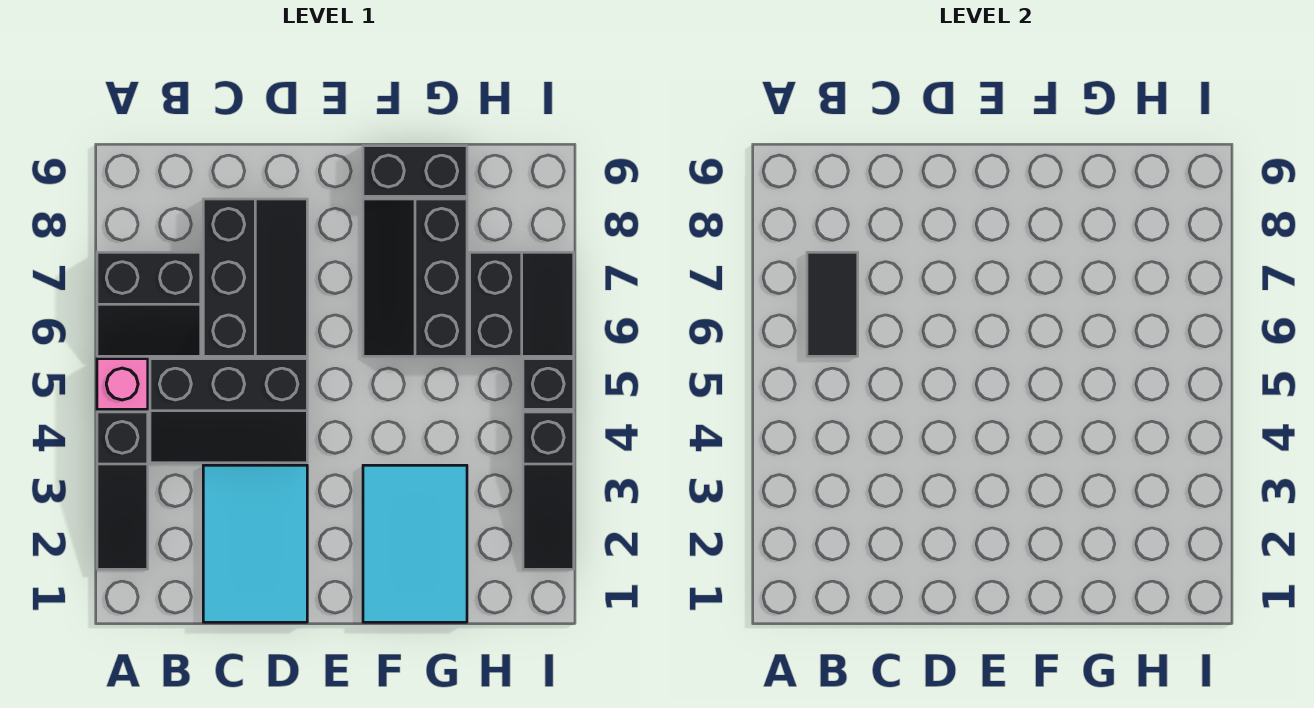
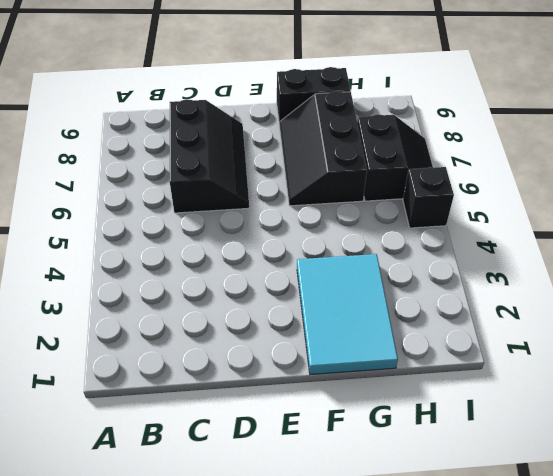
none -> black slope A2:A4 level 1 top 4
none -> pink brick A5 level 1
none -> black slope A6:B7 level 1 top 7

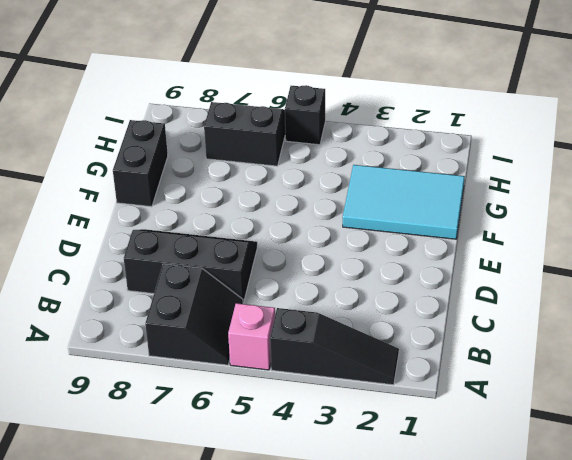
none -> black slope B4:D5 level 1 top 5
none -> cyan tile C1:D3 level 1
none -> black slope F6:G8 level 1 top G

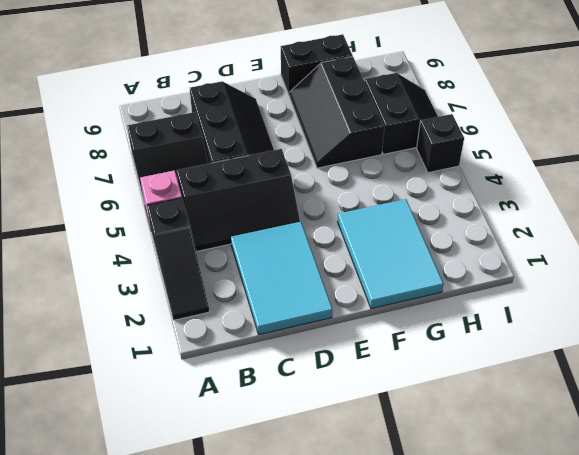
none -> black slope I2:I4 level 1 top 4
none -> black tile B6:B7 level 2

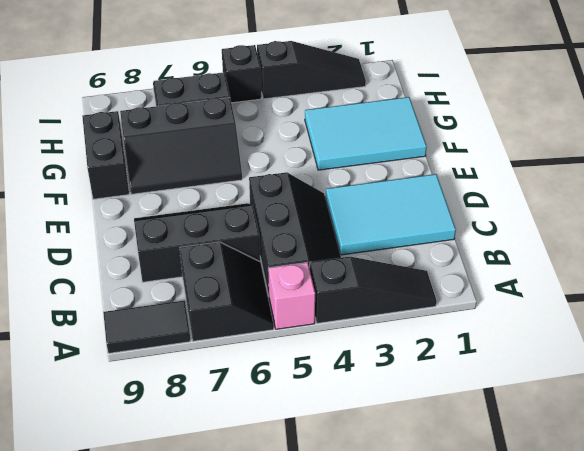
black tile A8:A9 level 1 -> black tile B6:B7 level 2

